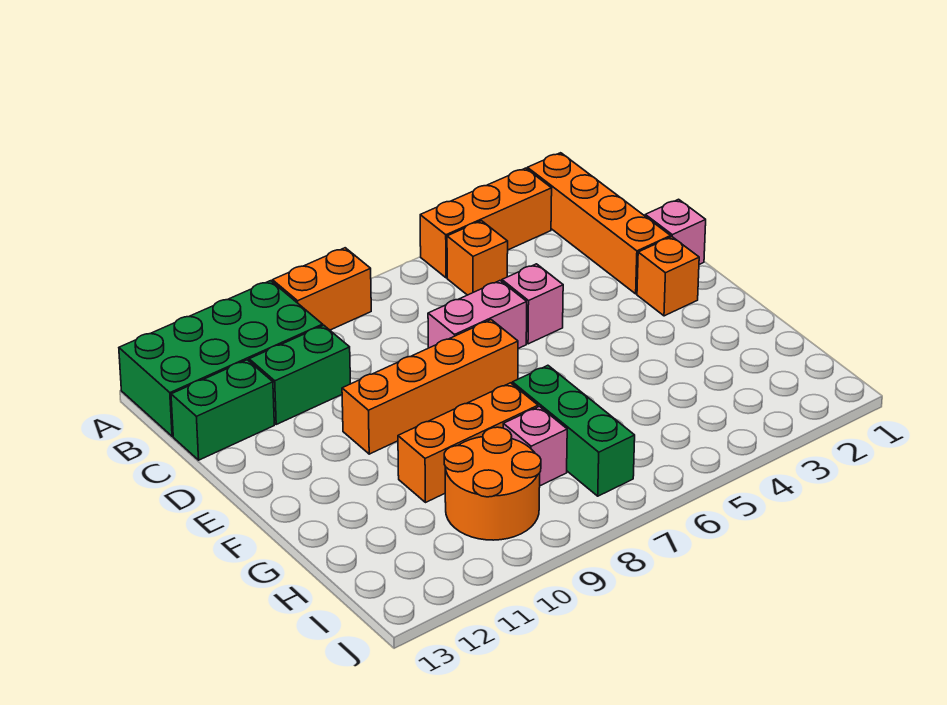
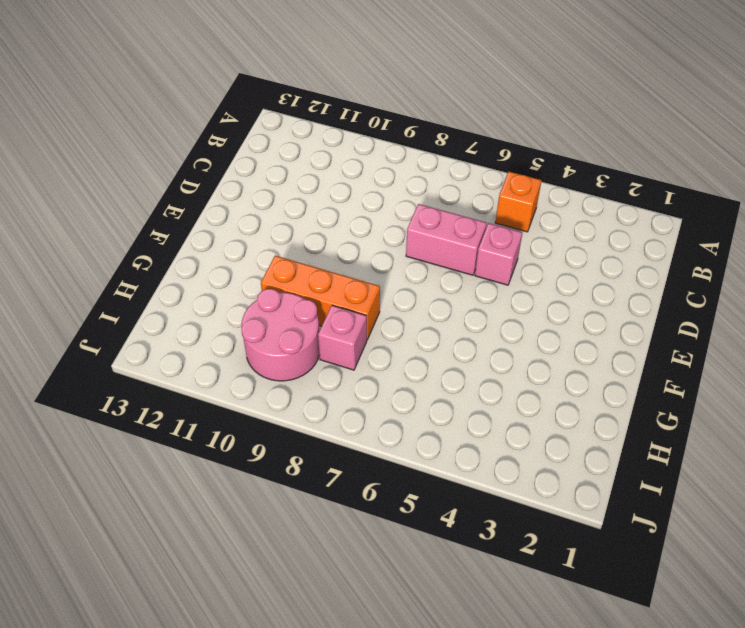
pink round brick H9:I10 level 1 -> orange round brick H9:I10 level 1
none -> orange brick A2:D2 level 1
none -> orange brick A3:A5 level 1
none -> orange brick A8:A9 level 1

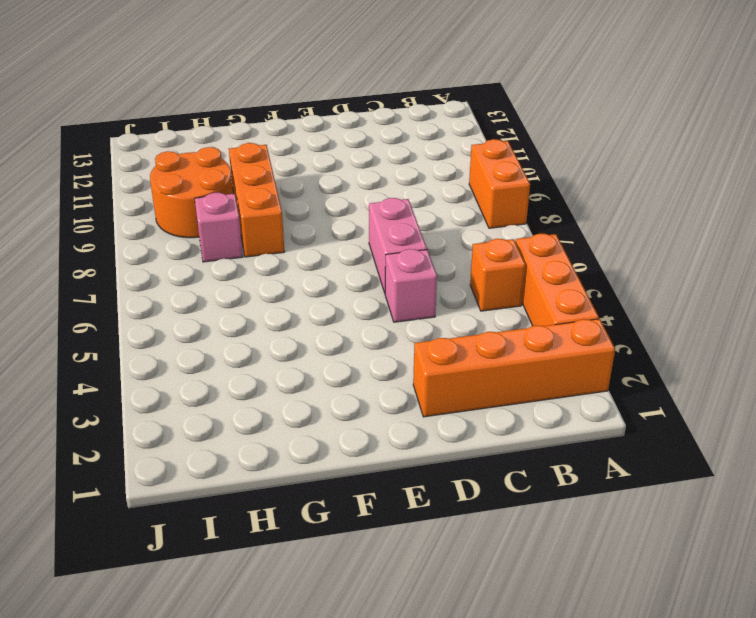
none -> green brick A10:B13 level 1
none -> green brick C10:C11 level 1
none -> green brick C12:C13 level 1

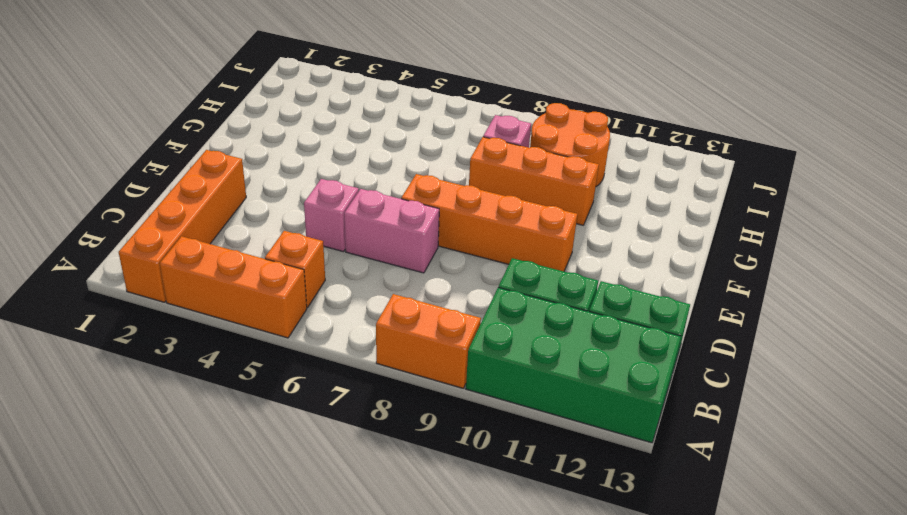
none -> pink brick D1 level 1
none -> orange brick E2 level 1
none -> green brick G7:I7 level 1

